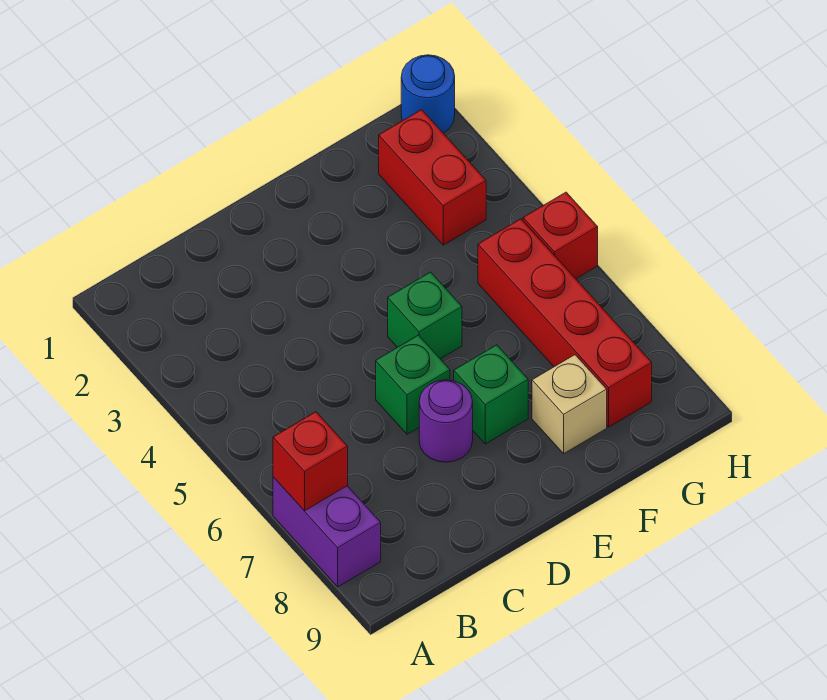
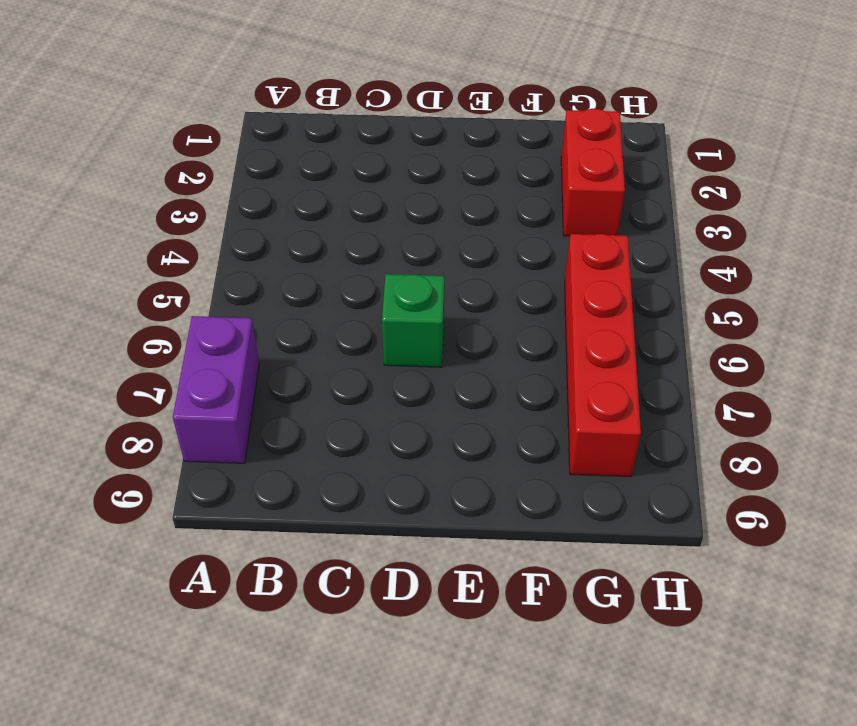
none -> purple round brick D7 level 1
none -> green brick E5 level 1

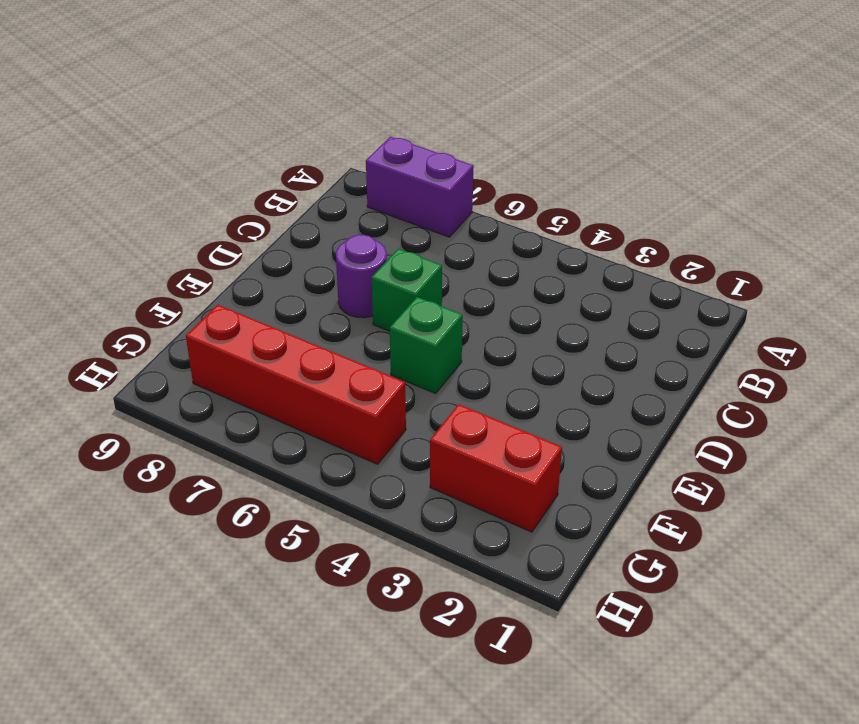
none -> green brick E7 level 1
none -> tan brick F8 level 1

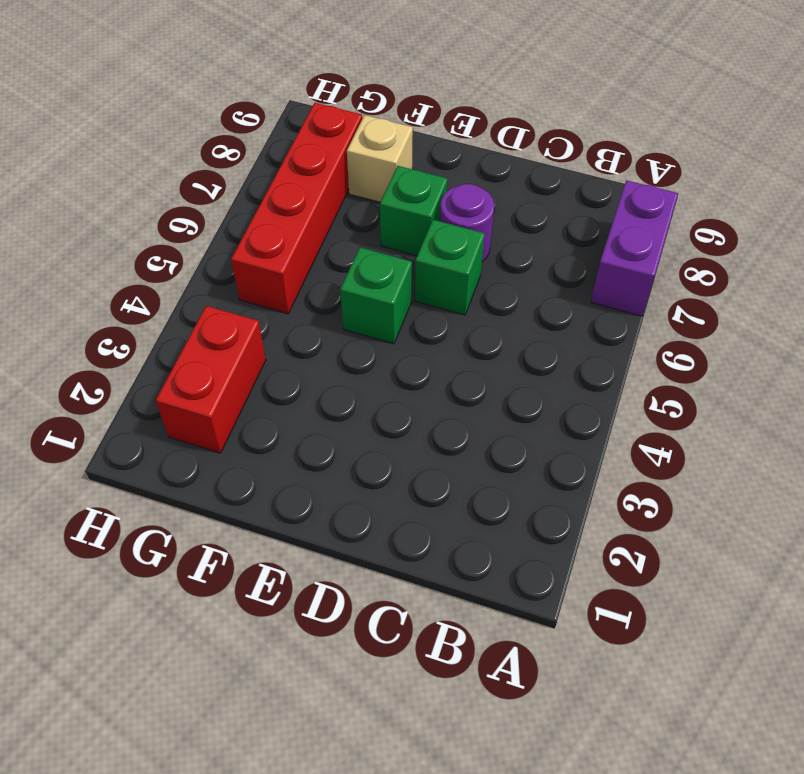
none -> blue round brick H1 level 1
none -> red brick H5 level 1

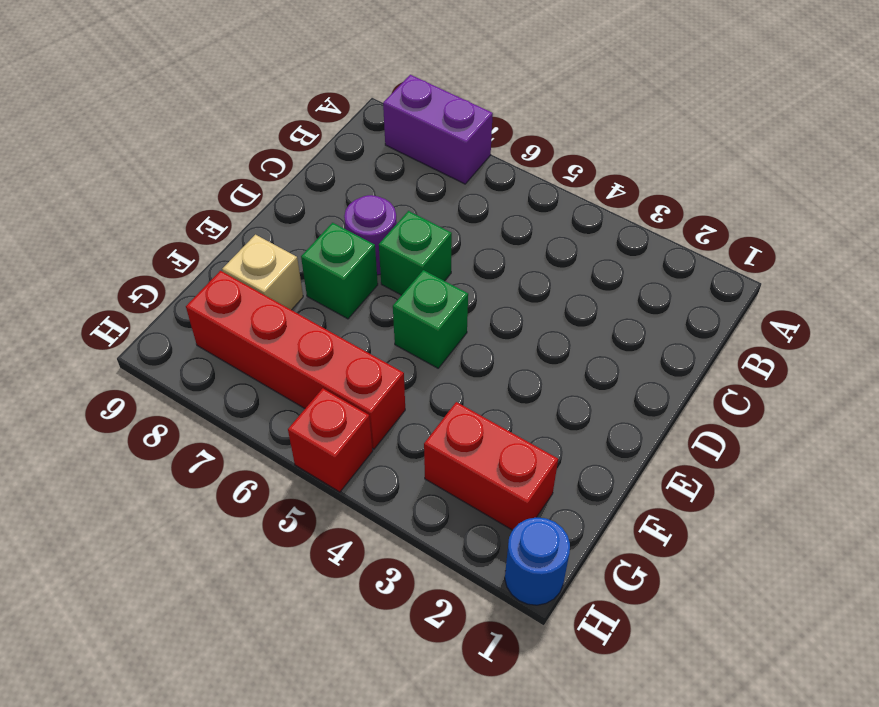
none -> red brick A7 level 2

